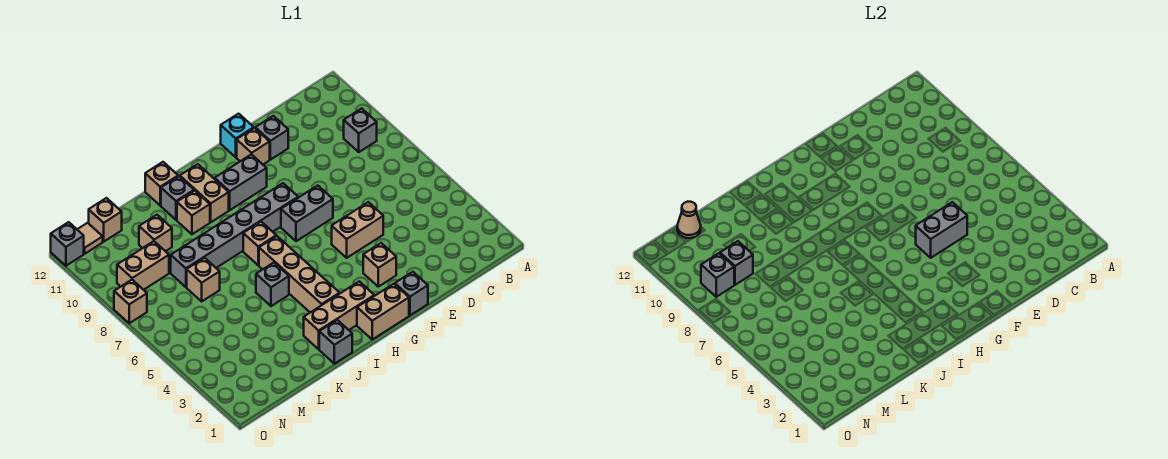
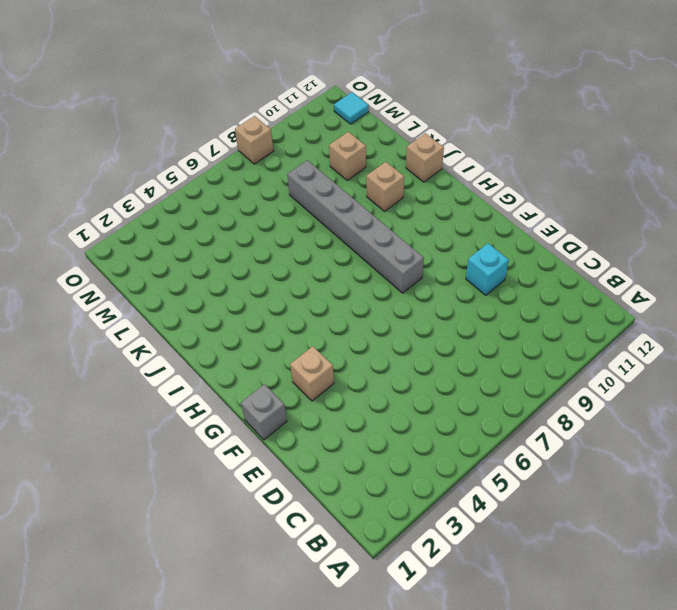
cyan brick E10 level 1 -> cyan brick F12 level 1
cyan tile N12 level 1 -> tan tile N12 level 1
none -> grey brick B9 level 1
none -> tan brick E5:F5 level 1
none -> grey brick E11 level 1
none -> grey brick F7:G7 level 1

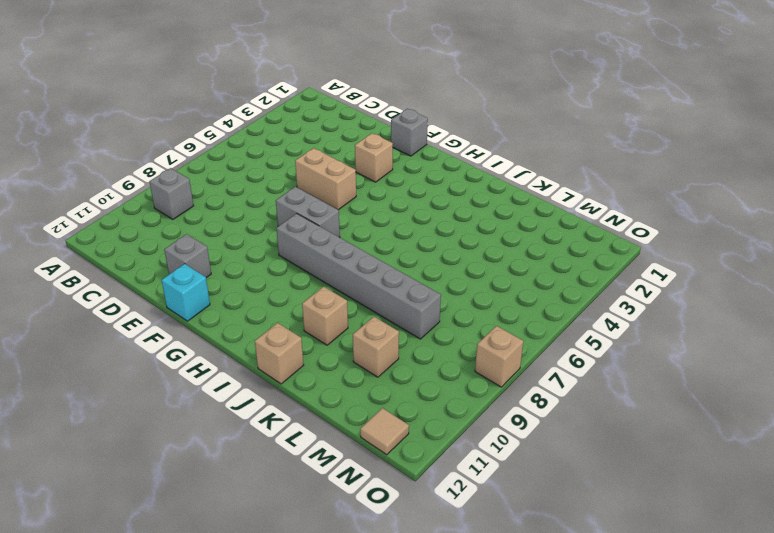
none -> tan brick F11 level 1
none -> tan brick G1:H1 level 1
none -> grey brick G10:H10 level 1
none -> tan brick H2:J2 level 1

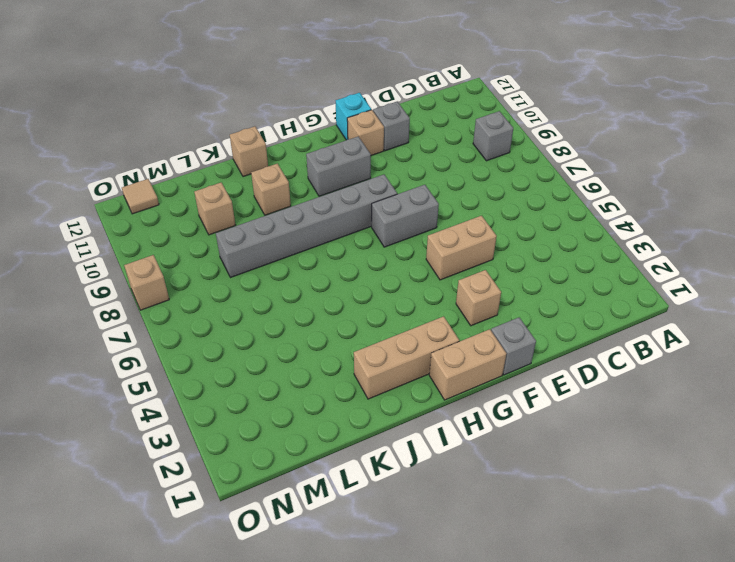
none -> tan brick I3:I6 level 1
none -> tan brick I7 level 1
none -> tan brick I10:I11 level 1
none -> grey brick J1 level 1

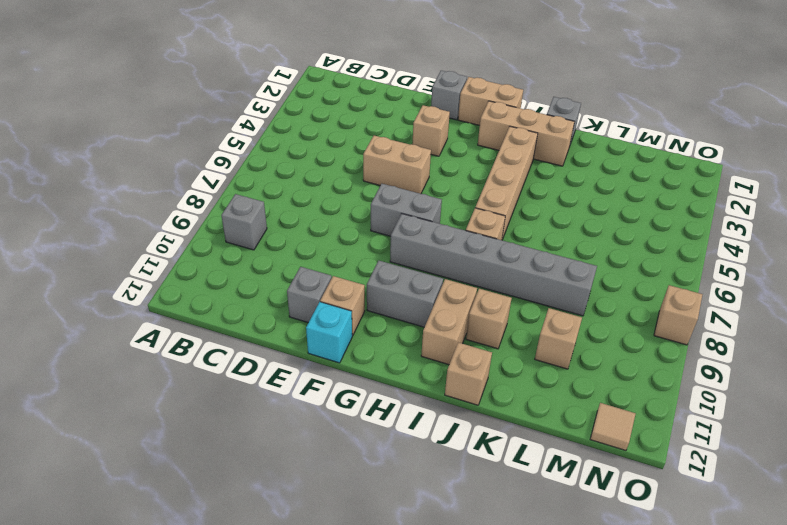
none -> grey brick J5 level 1
none -> grey brick J11 level 1
none -> tan brick L7 level 1
none -> tan brick M9:N9 level 1

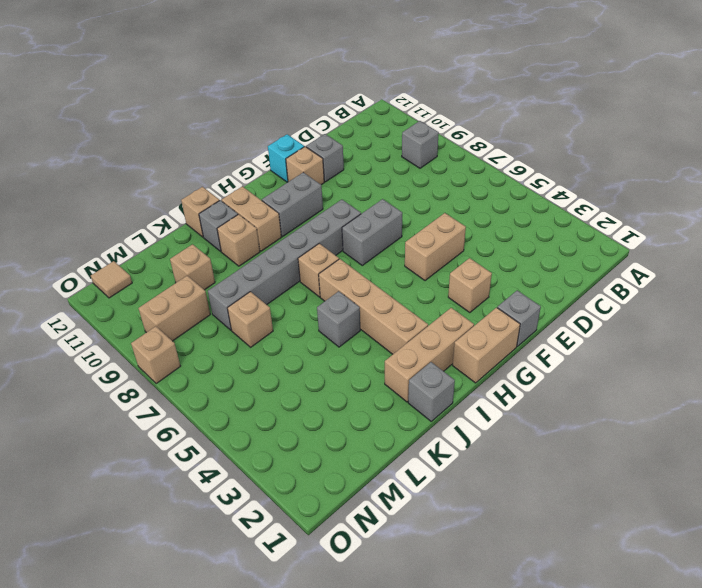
none -> tan brick M12 level 1
none -> grey brick O12 level 1
none -> grey brick E5:F5 level 2
none -> grey brick M9 level 2

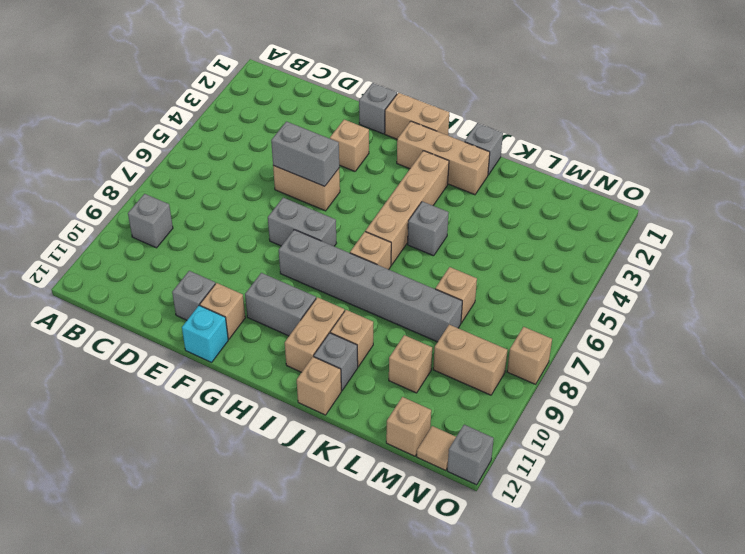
none -> grey brick M9 level 2
none -> tan cone M12 level 2
none -> grey brick N9 level 2

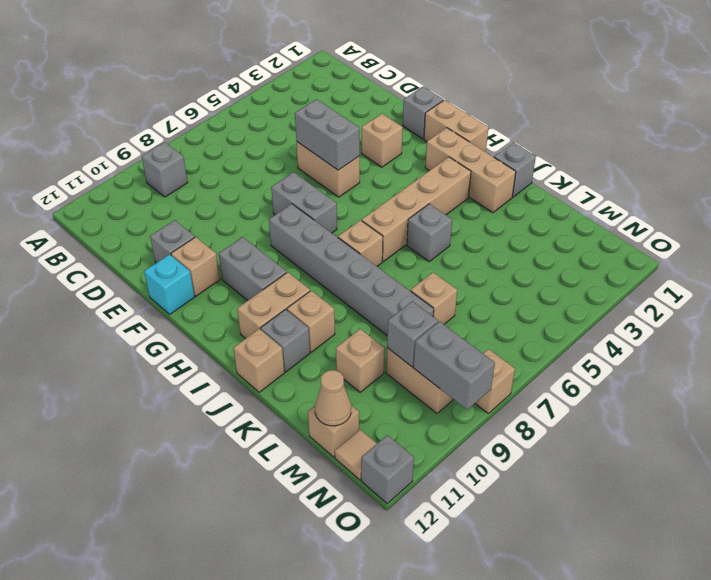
grey brick N9:O9 level 2 -> grey brick N9 level 2

